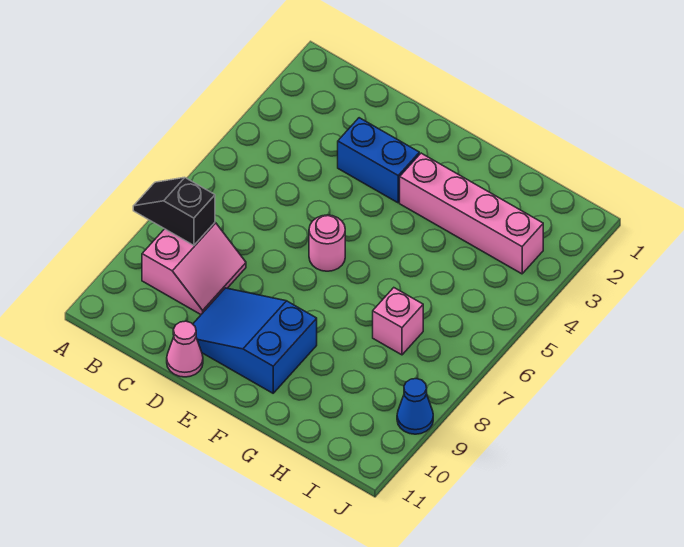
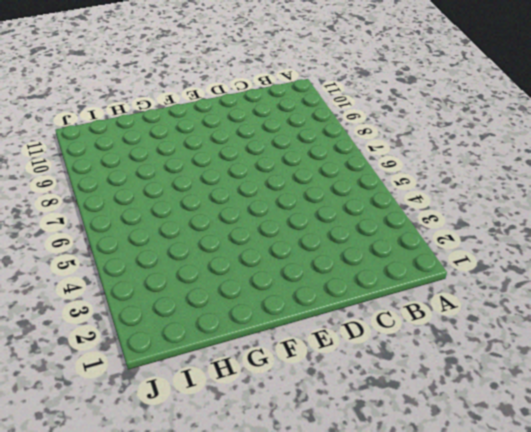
none -> pink slope B8:C9 level 1 top B
none -> blue brick D3:E3 level 1

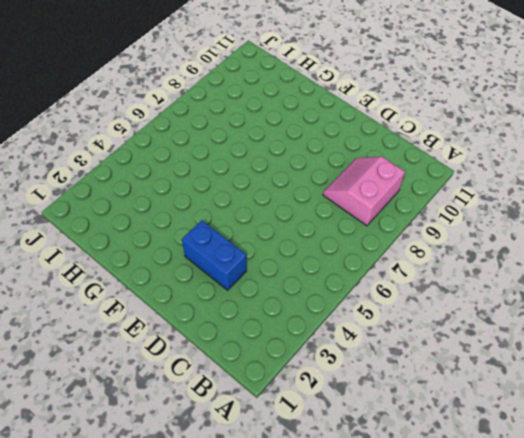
none -> blue slope D9:F10 level 1 top F
none -> pink cone D11 level 1

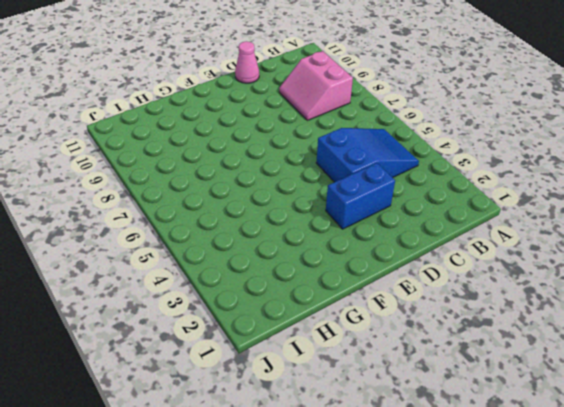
blue slope B4:D5 level 1 top D -> blue slope D9:F10 level 1 top F
none -> pink round brick E6 level 1
none -> pink brick F3:I3 level 1

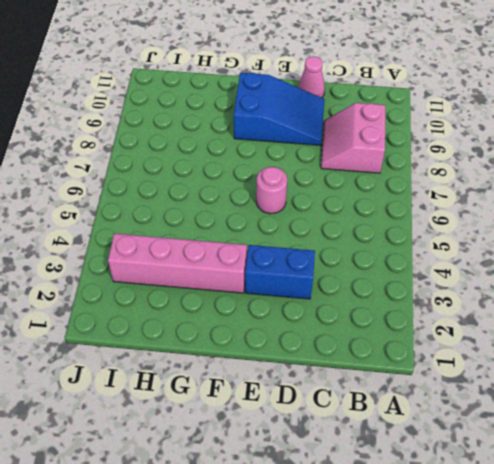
none -> pink brick H7 level 1
none -> blue cone J9 level 1

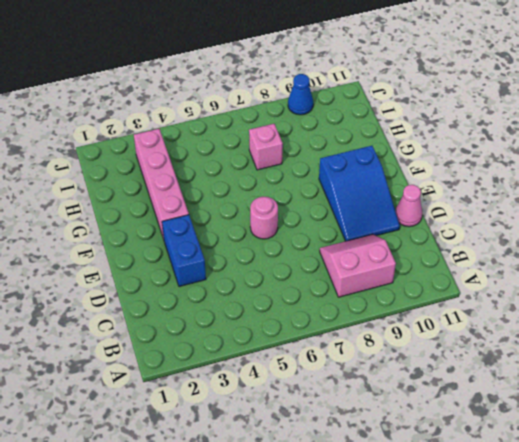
none -> black slope A8:B8 level 2 top B

